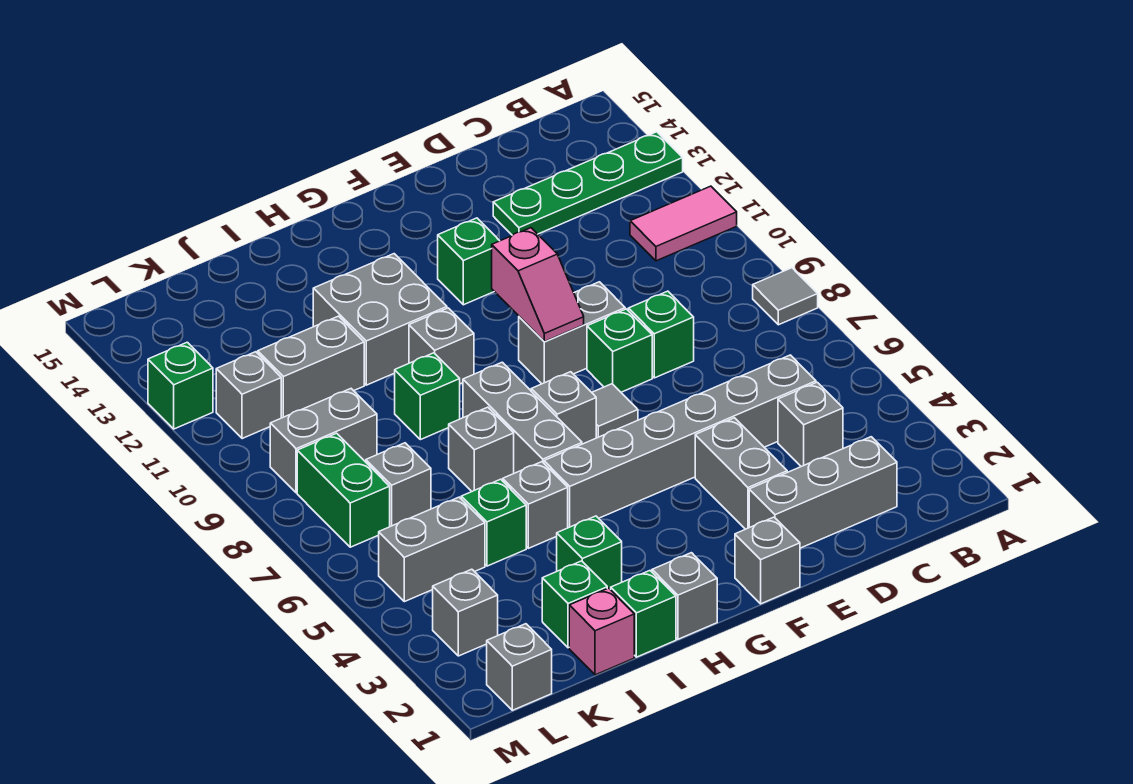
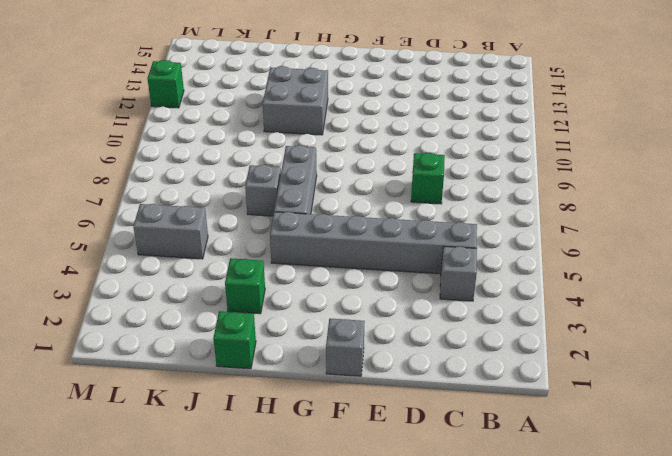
none -> grey tile A8 level 1
none -> pink tile A11:B11 level 1
none -> green plate A13:D13 level 1
none -> grey brick C2:E2 level 1

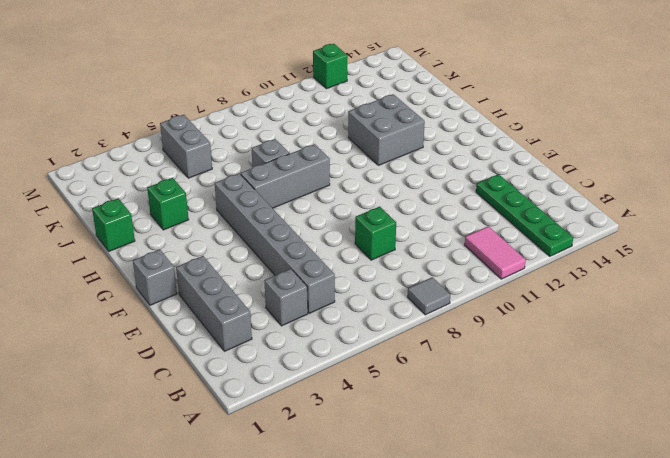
none -> grey brick E3:E4 level 1
none -> green brick E8 level 1
none -> grey brick E9:F9 level 1
none -> grey tile F7 level 1

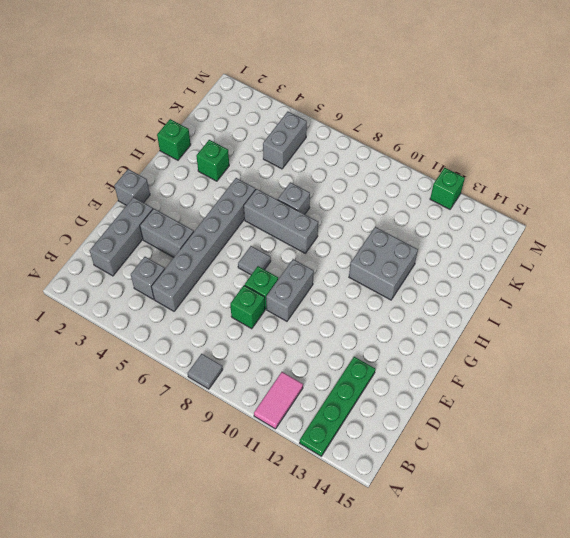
none -> green brick F12 level 1
none -> grey brick G7 level 1
none -> grey brick H1 level 1
none -> grey brick H10 level 1

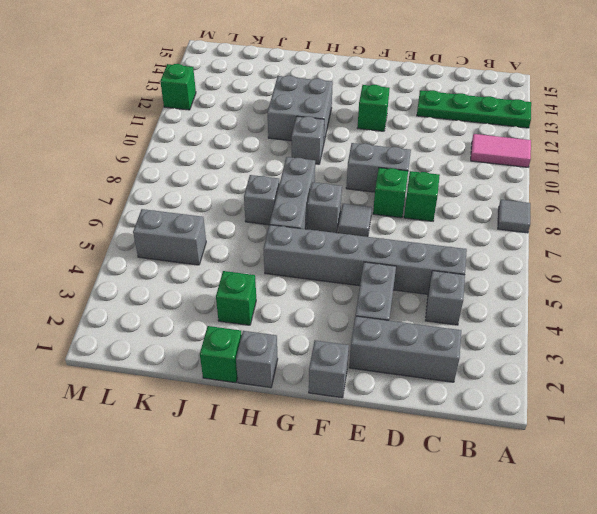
none -> grey brick I5 level 1
none -> green brick I9 level 1
none -> pink brick J1 level 1
none -> green brick J2 level 1

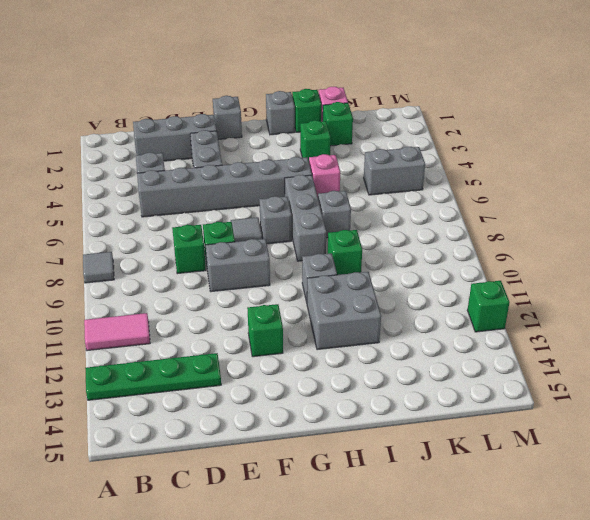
pink brick I5 level 1 -> grey brick I5 level 1
none -> green brick J5 level 1
none -> grey brick J11:K11 level 1
none -> grey brick K7 level 1
none -> grey brick K9:L9 level 1

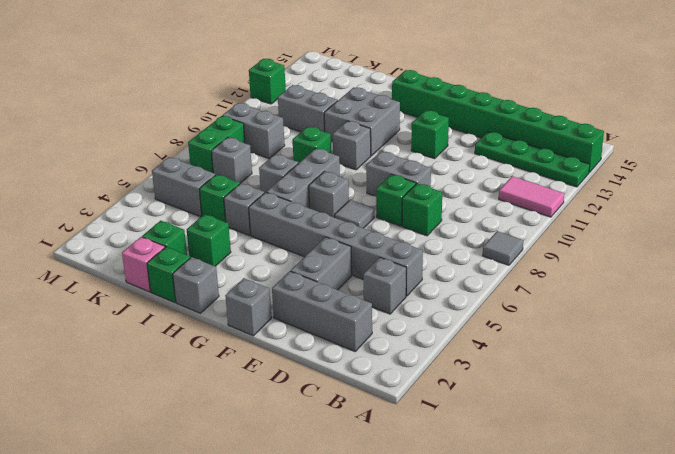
green brick A14:H14 level 1 -> none
none -> grey brick L1 level 1
none -> grey brick L3 level 1
none -> grey brick L11 level 1
none -> pink slope F9:F10 level 2 top 10

